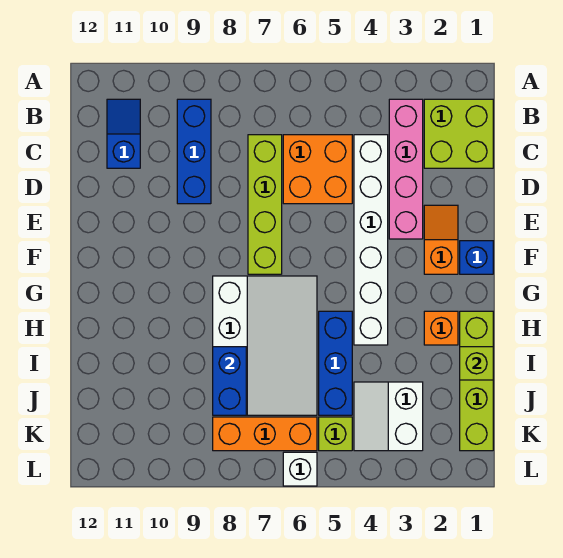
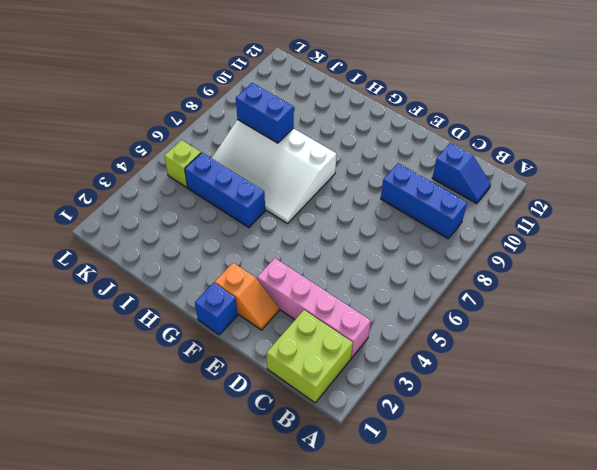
none -> white brick C4:H4 level 1
none -> orange brick C5:D6 level 1
none -> lime brick C7:F7 level 1

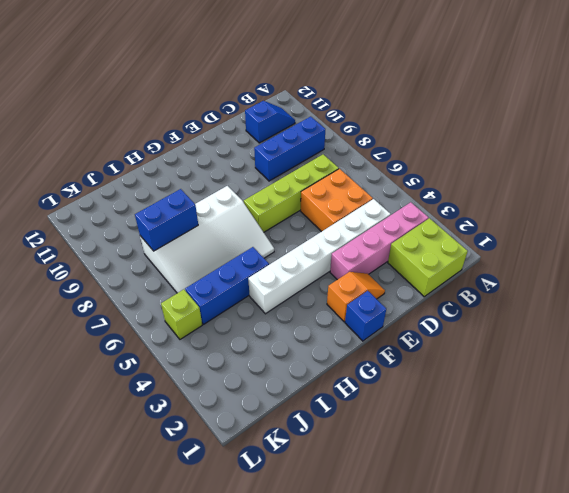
none -> lime brick H1:K1 level 1
none -> orange brick H2 level 1
none -> white slope J3:K4 level 1 top 3

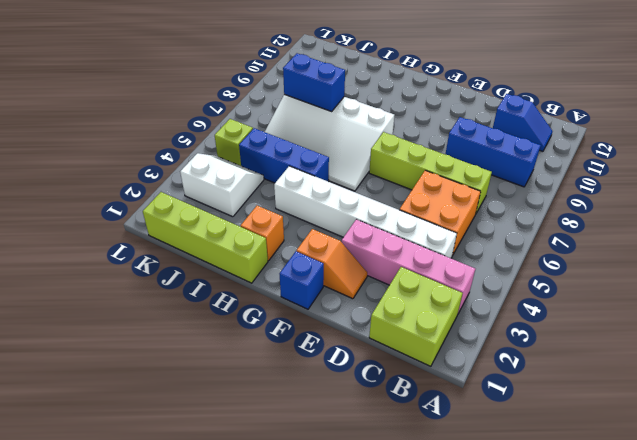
none -> orange brick K6:K8 level 1
none -> white brick L6 level 1
none -> lime brick I1 level 2

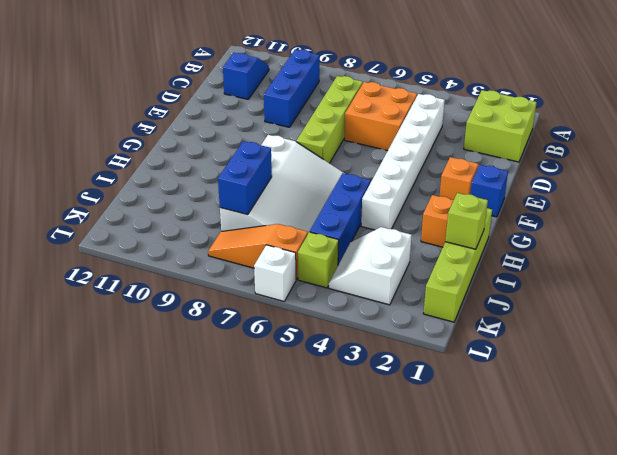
orange slope K6:K8 level 1 top 6 -> orange brick K6:K8 level 1
none -> pink brick B3:E3 level 1

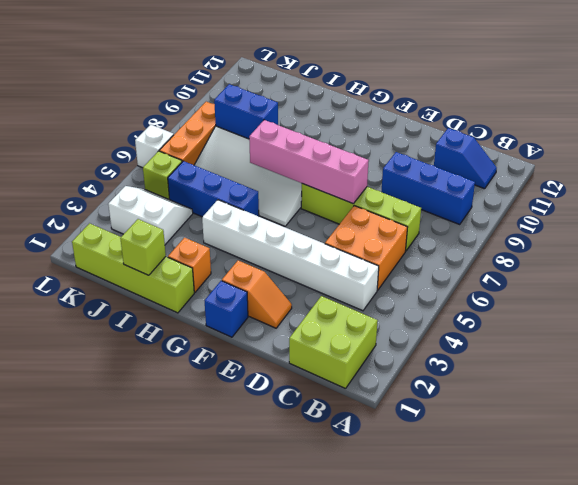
pink brick E7:H7 level 2 -> pink brick B3:E3 level 1

